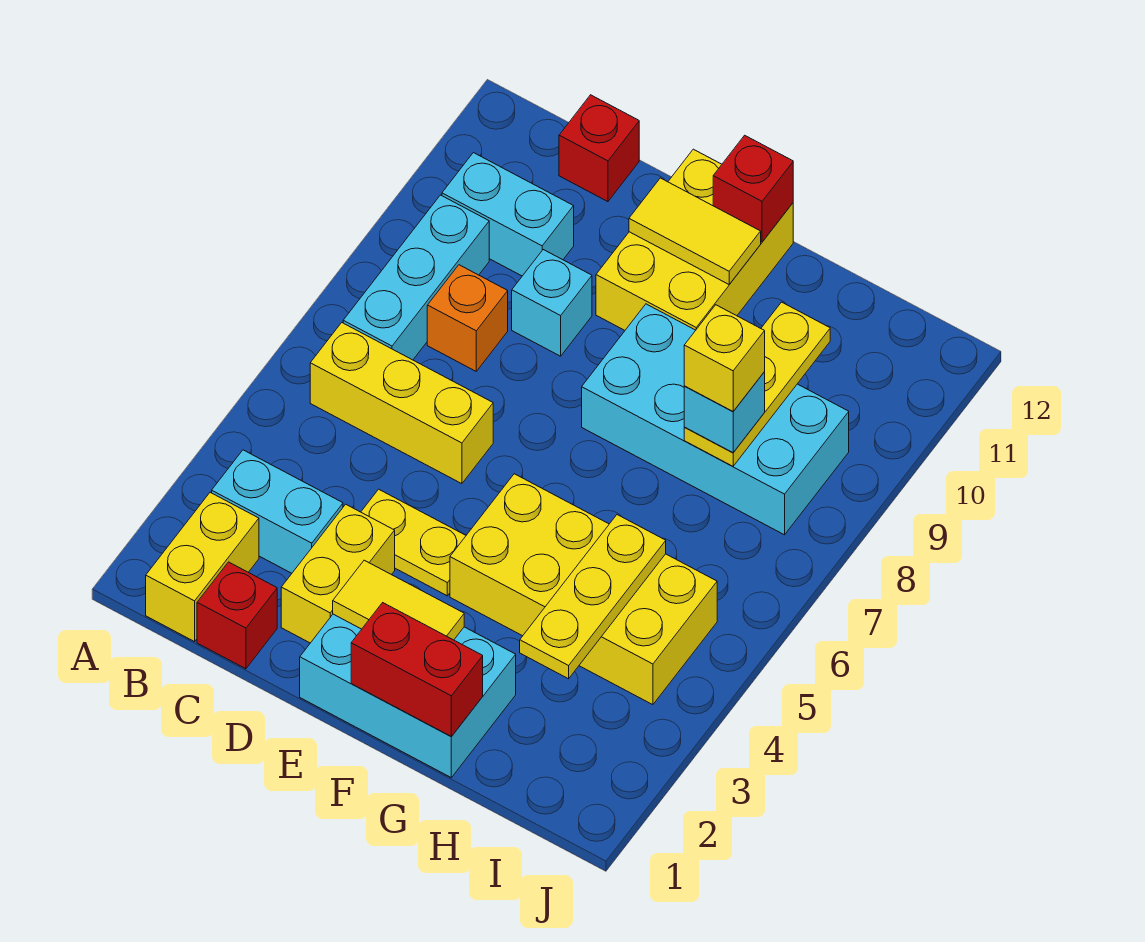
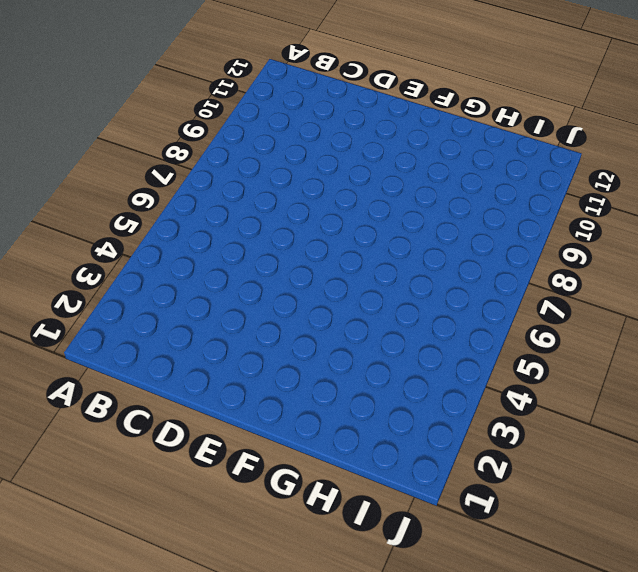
none -> yellow brick B1:B2 level 1
none -> cyan brick B3:C3 level 1
none -> yellow brick B6:D6 level 1

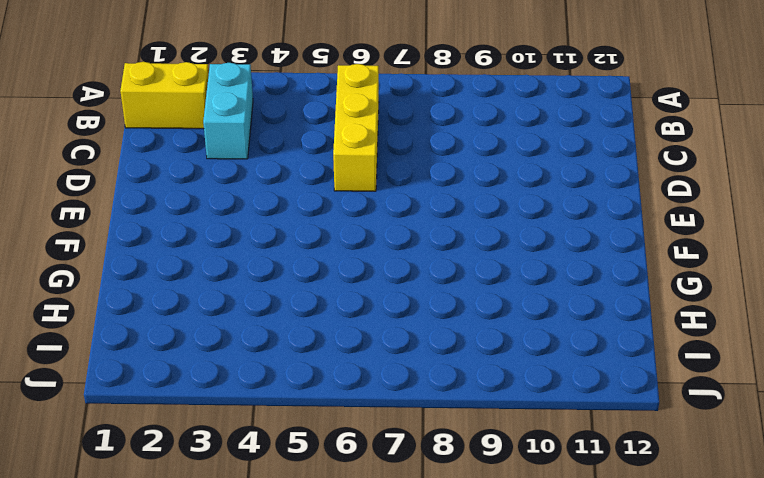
none -> cyan brick B7:B9 level 1
none -> cyan brick B10:C10 level 1
none -> red brick C1 level 1

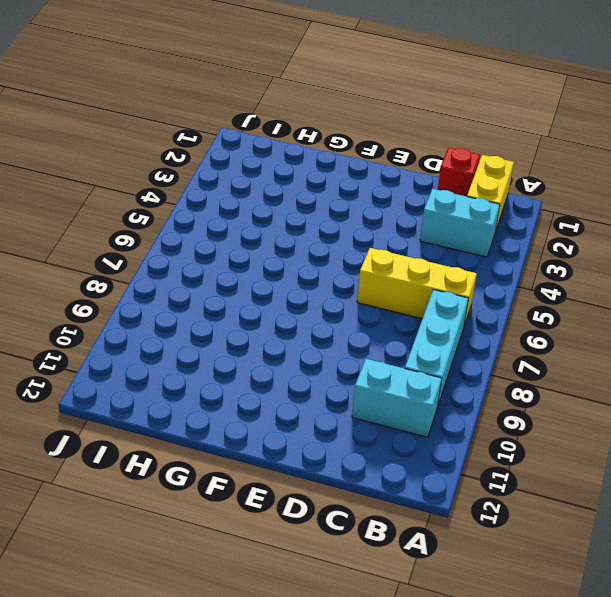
none -> orange brick C8 level 1
none -> red brick C12 level 1
none -> yellow brick D2:D3 level 1

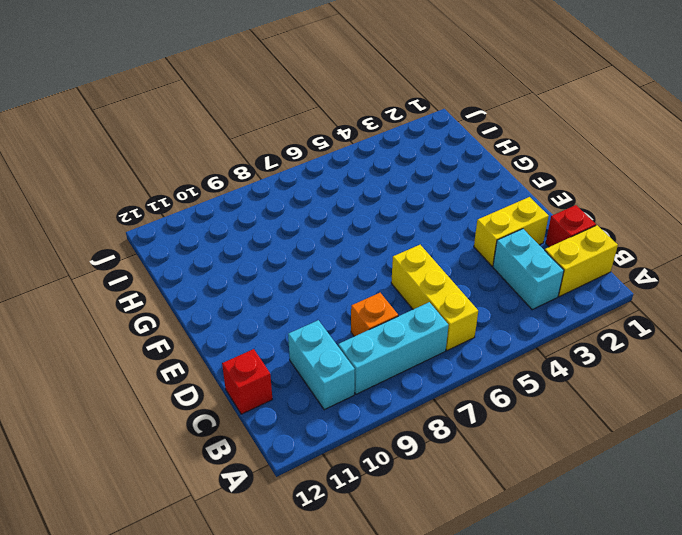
none -> yellow plate D4:E4 level 1
none -> cyan brick D9 level 1
none -> cyan brick E1:G2 level 1

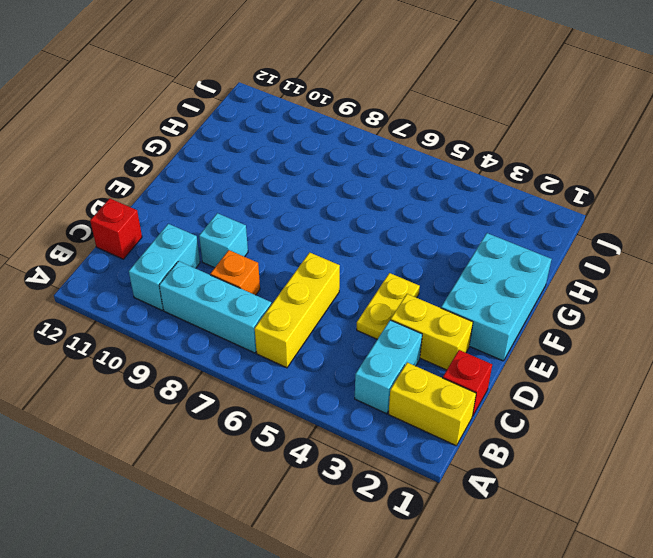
none -> yellow brick E10:F12 level 1
none -> yellow brick F4:I5 level 1
none -> cyan brick F8:I9 level 1

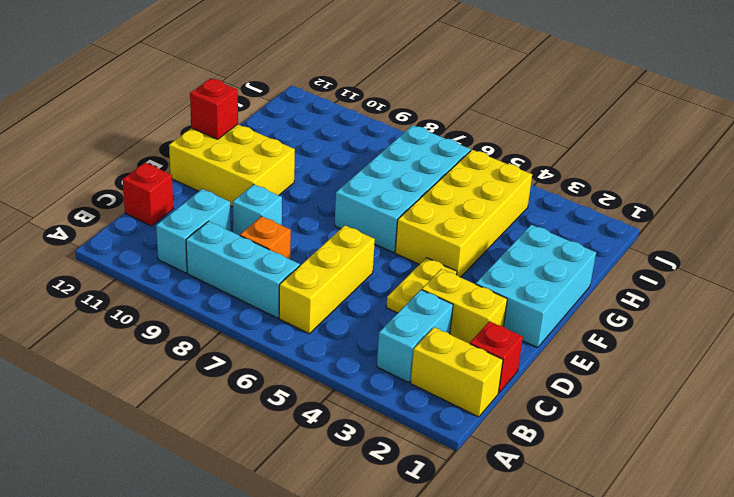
cyan brick F6:I7 level 1 -> cyan brick F8:I9 level 1
none -> yellow tile E2:F2 level 2
none -> yellow tile E11:F11 level 2
none -> red brick F1:G1 level 2

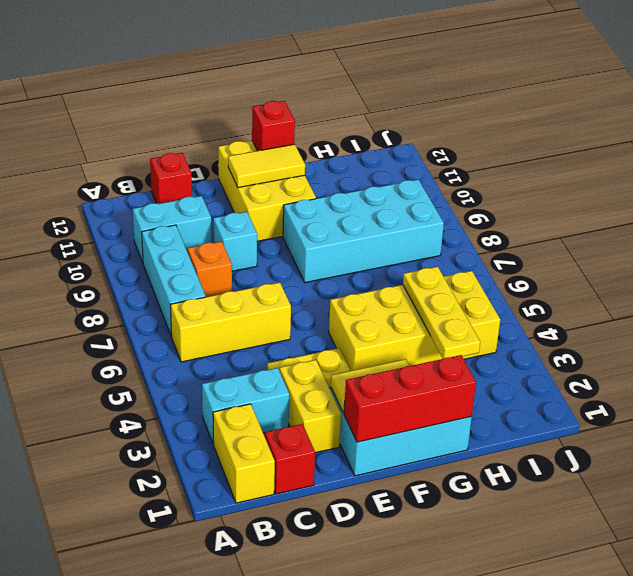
red brick E1:G1 level 2 -> red brick F1:G1 level 2
none -> yellow plate H8:H10 level 2
none -> cyan brick H8 level 3
none -> yellow brick H8 level 4

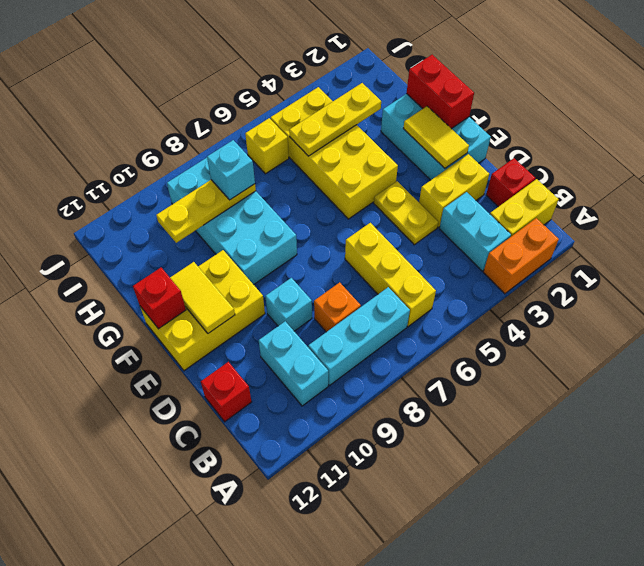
orange brick A2:A3 level 1 -> none
yellow brick I6 level 1 -> yellow brick H8 level 4

